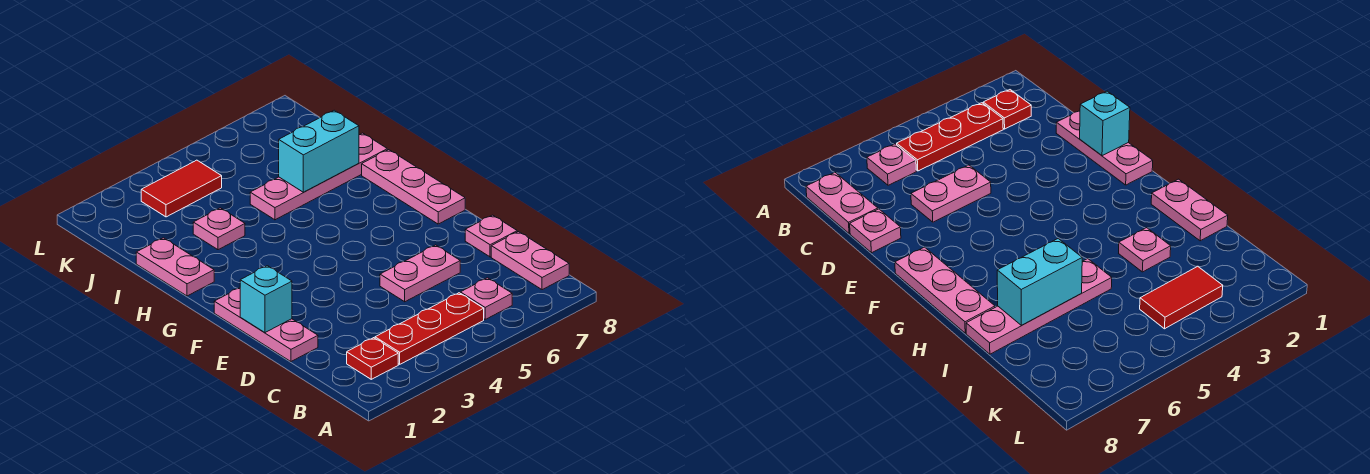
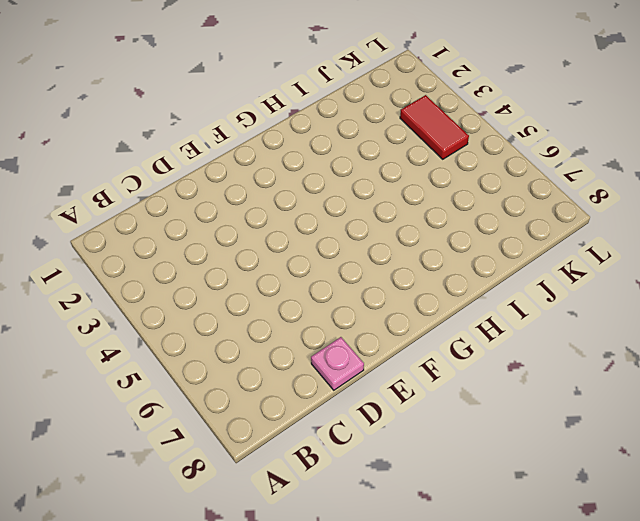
none -> red plate B2 level 1
none -> red plate B3:B5 level 1
none -> pink plate B6 level 1

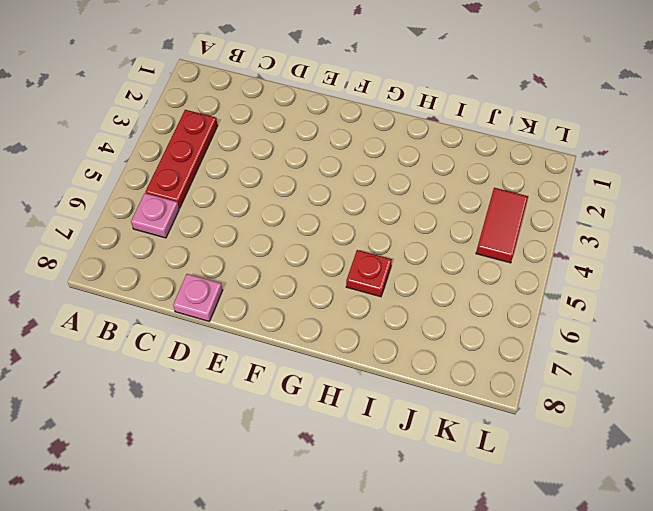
red plate H6 level 1 -> red plate B2 level 1
none -> pink plate B8:C8 level 1
none -> pink plate D1:F1 level 1
none -> pink plate D5:D6 level 1

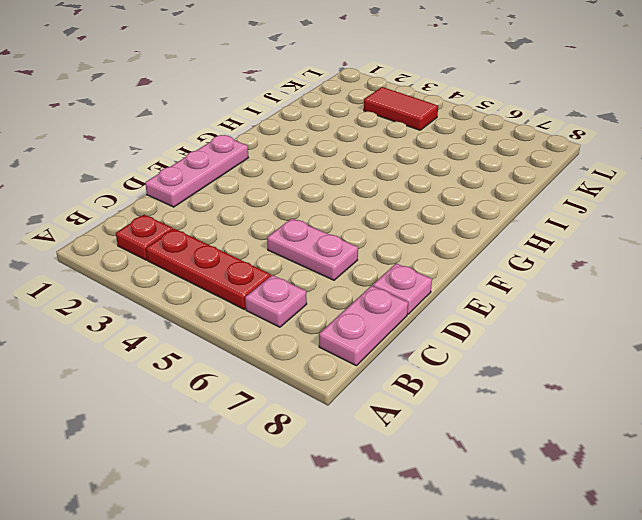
none -> pink plate F8:H8 level 1
none -> pink plate H1:I1 level 1
none -> pink plate I3 level 1

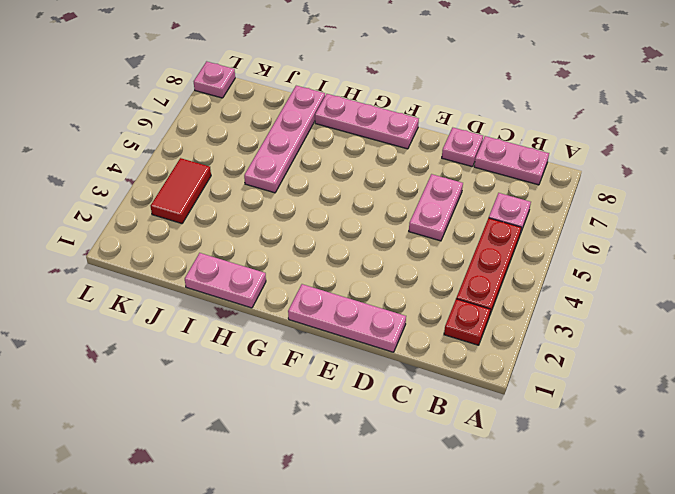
pink plate L8 level 1 -> pink plate I3 level 1
none -> cyan brick E1 level 2
none -> cyan brick I6:I7 level 2

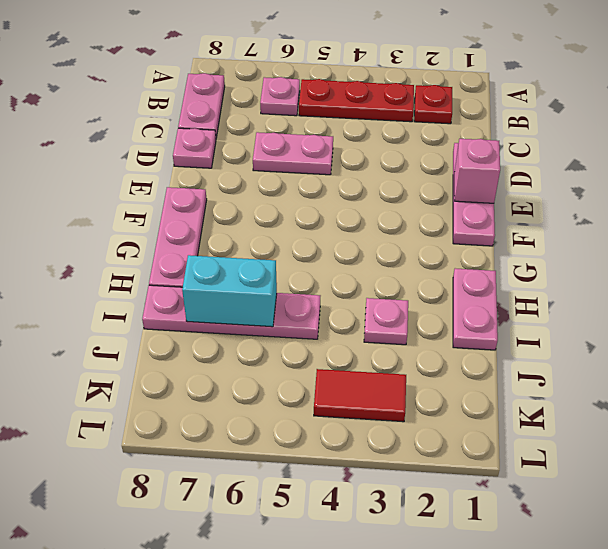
pink brick E1 level 2 -> cyan brick E1 level 2

